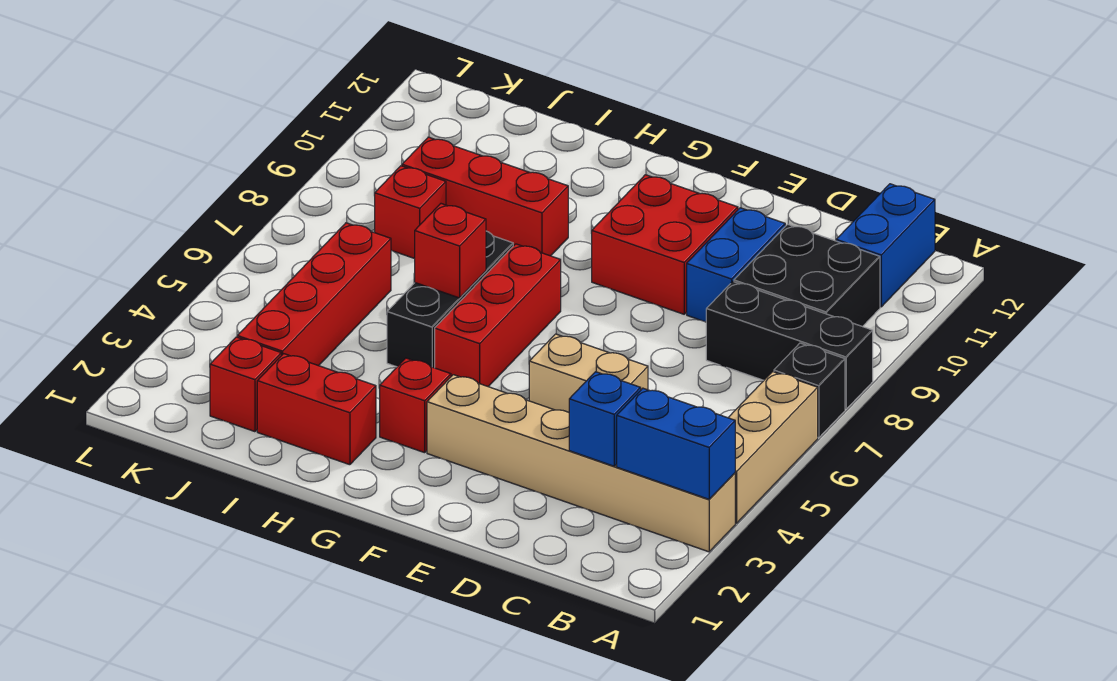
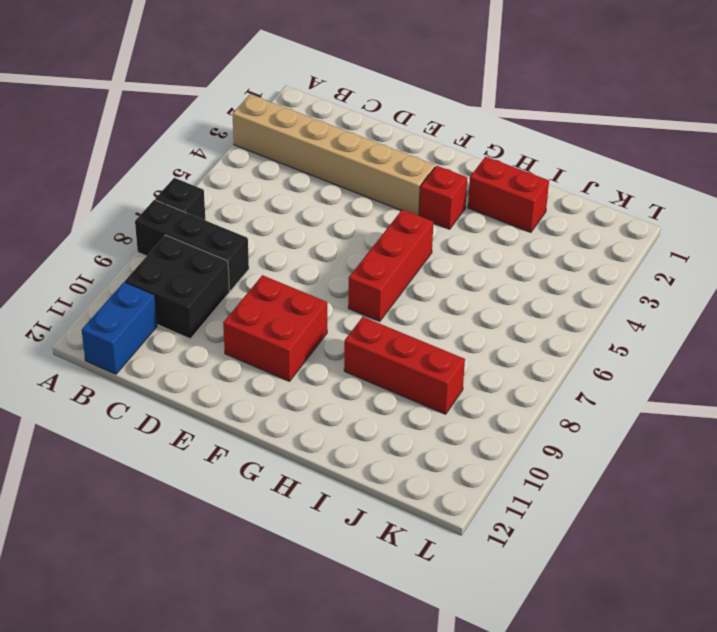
none -> tan brick A4:A6 level 1
none -> tan brick D5:E5 level 1
none -> blue brick D9:D10 level 1

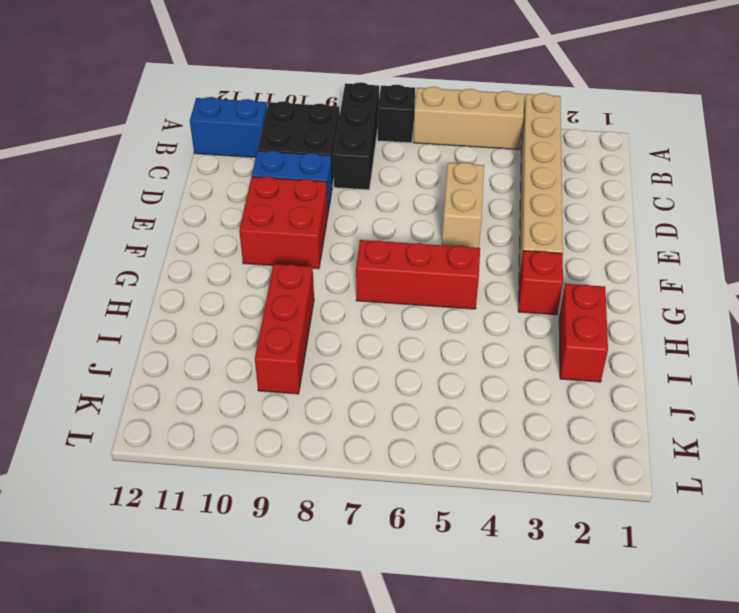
none -> black brick H5:H7 level 1
none -> red brick J2 level 1
none -> red brick J3:J6 level 1

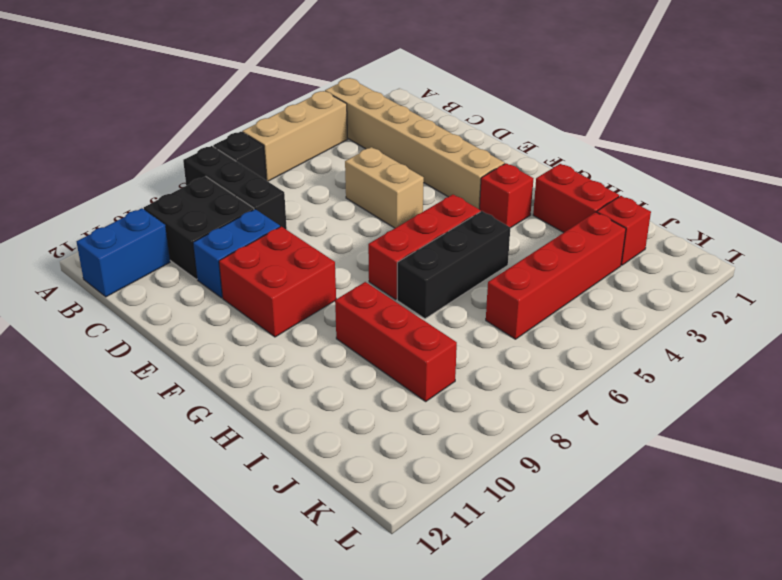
none -> red brick J8 level 1
none -> blue brick A3:B3 level 2
none -> blue brick C3 level 2

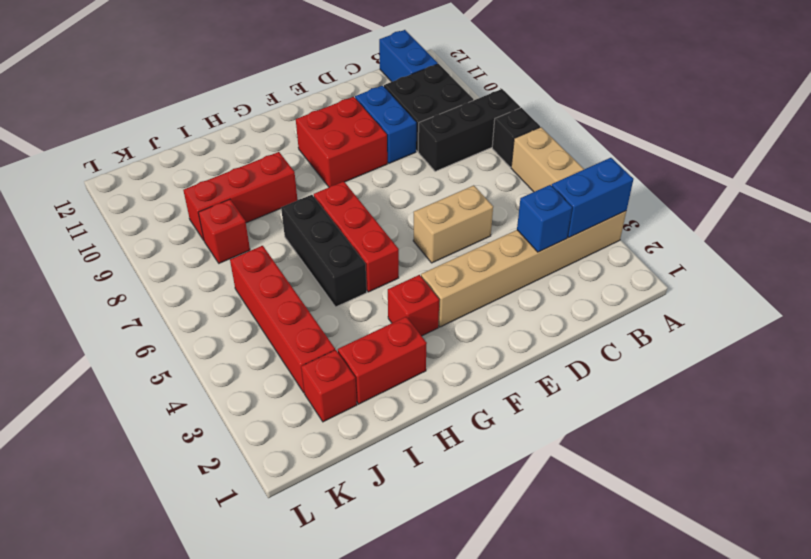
none -> red brick H6 level 2

